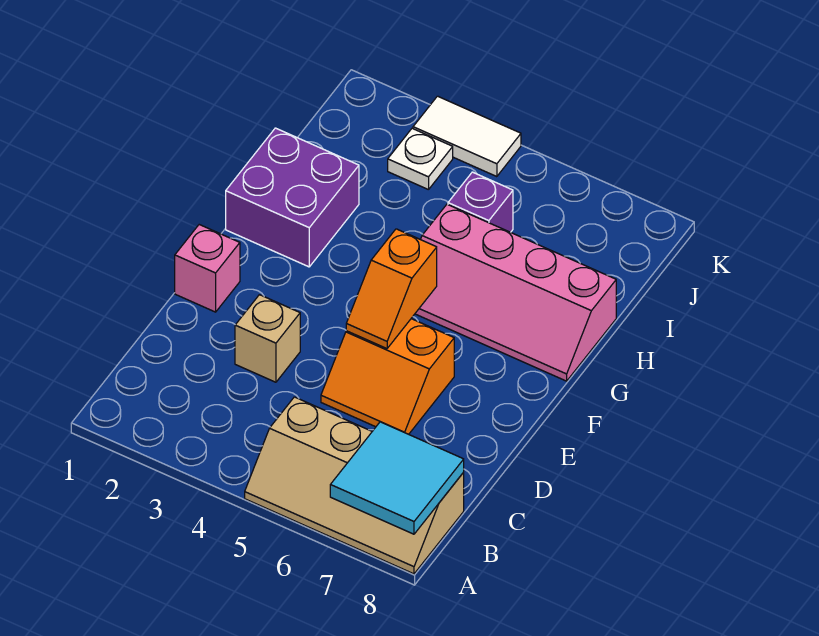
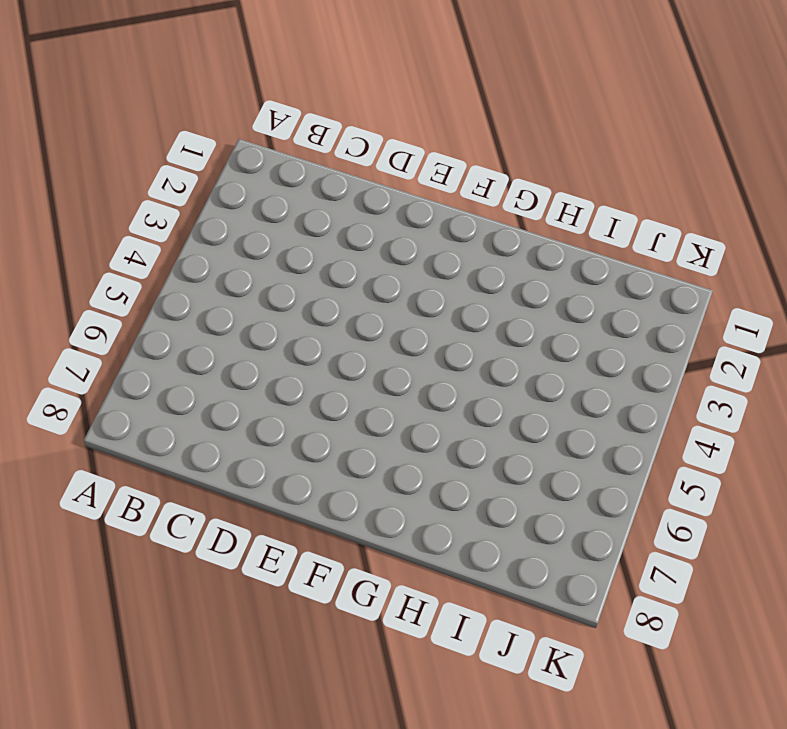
none -> tan slope A5:B8 level 1 top B
none -> tan brick D3 level 1

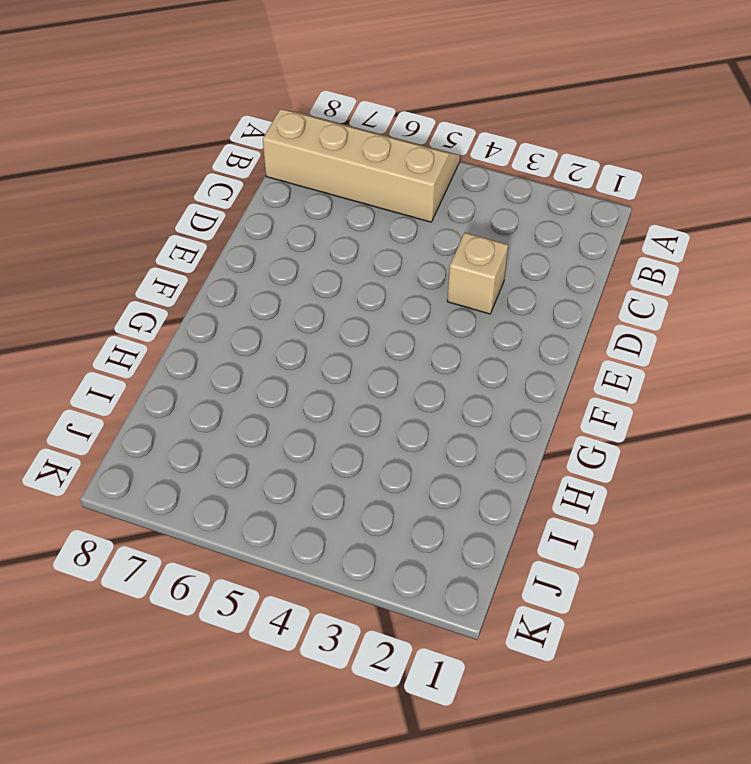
none -> orange slope D5:E6 level 1 top E
none -> pink brick E1 level 1

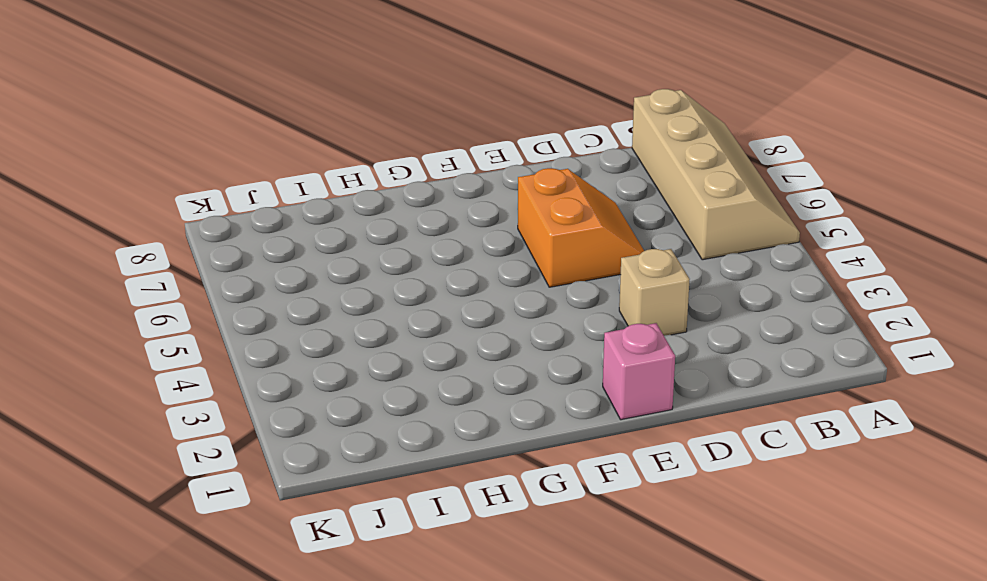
none -> purple brick G1:H2 level 1
none -> pink slope G5:H8 level 1 top H

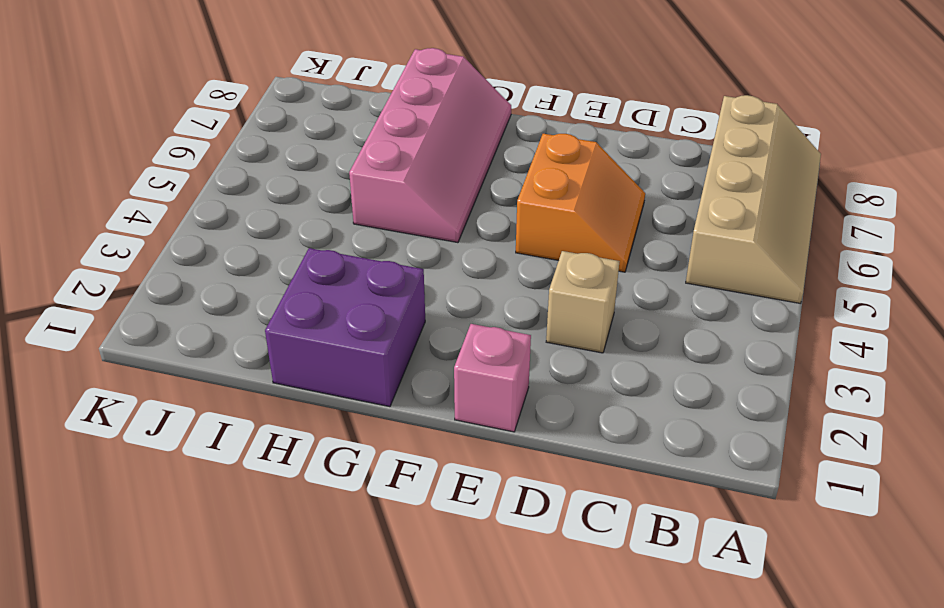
none -> purple brick I5 level 1
none -> white plate J3 level 1

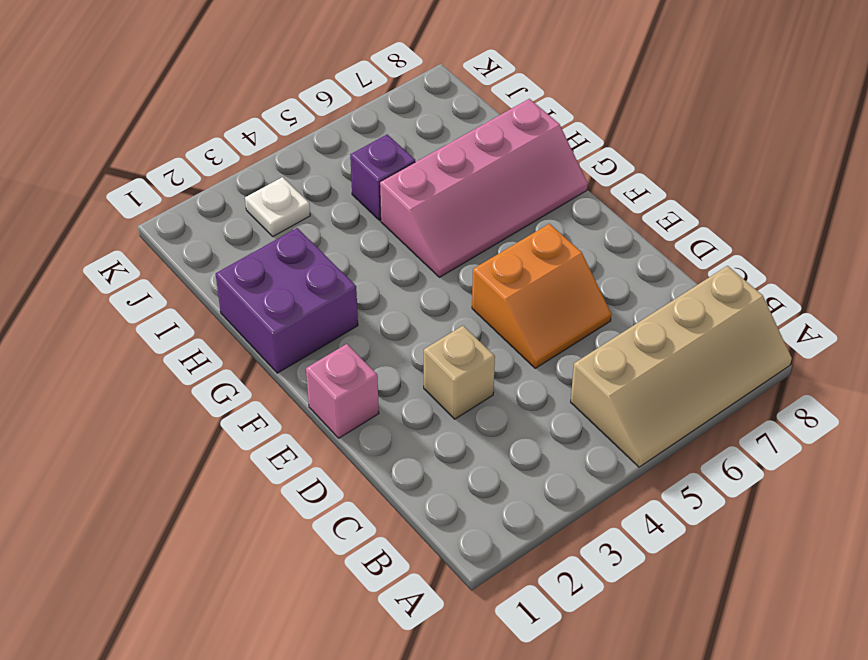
none -> white tile K3:K4 level 1
none -> cyan tile A7:B8 level 2

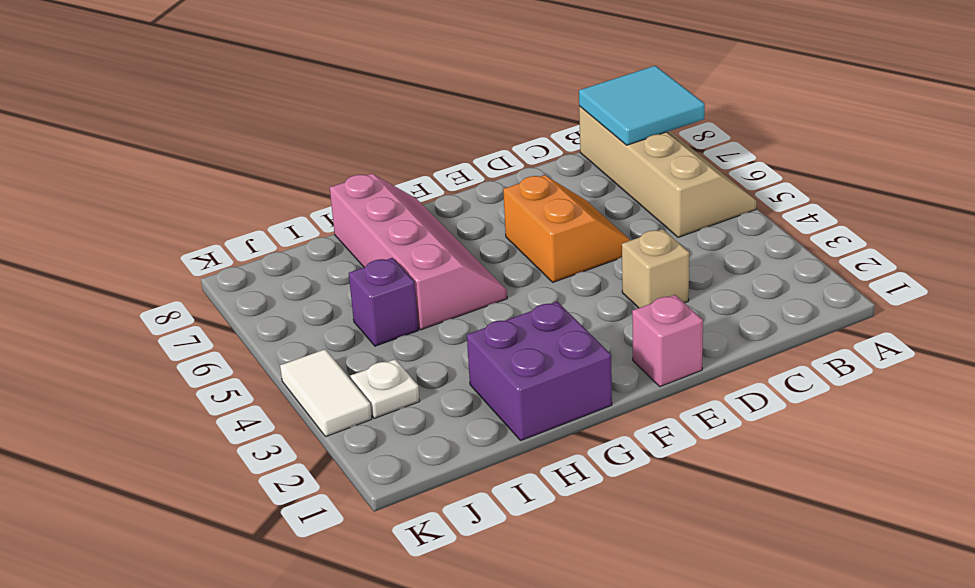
none -> orange slope E5:F5 level 2 top F

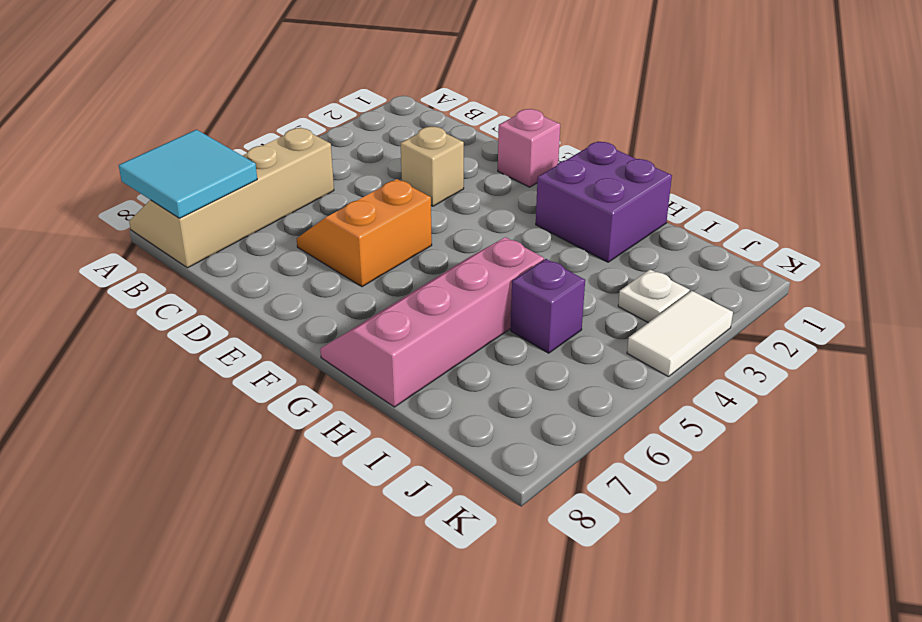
none -> orange slope E5:F5 level 2 top F

